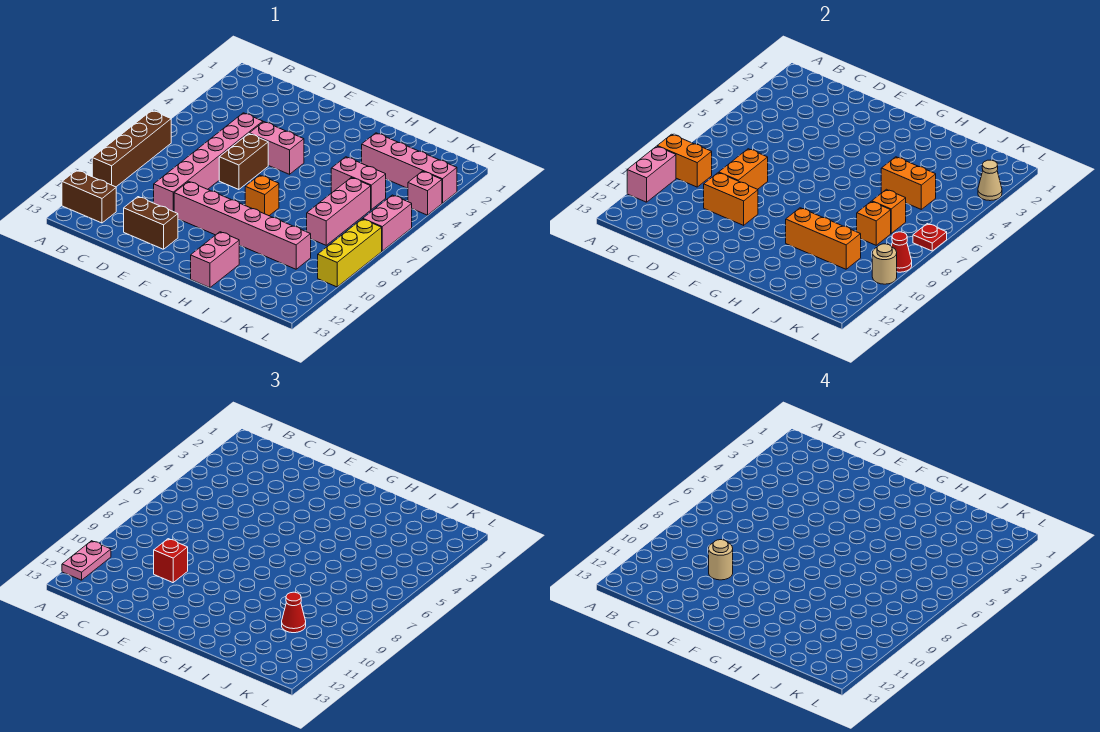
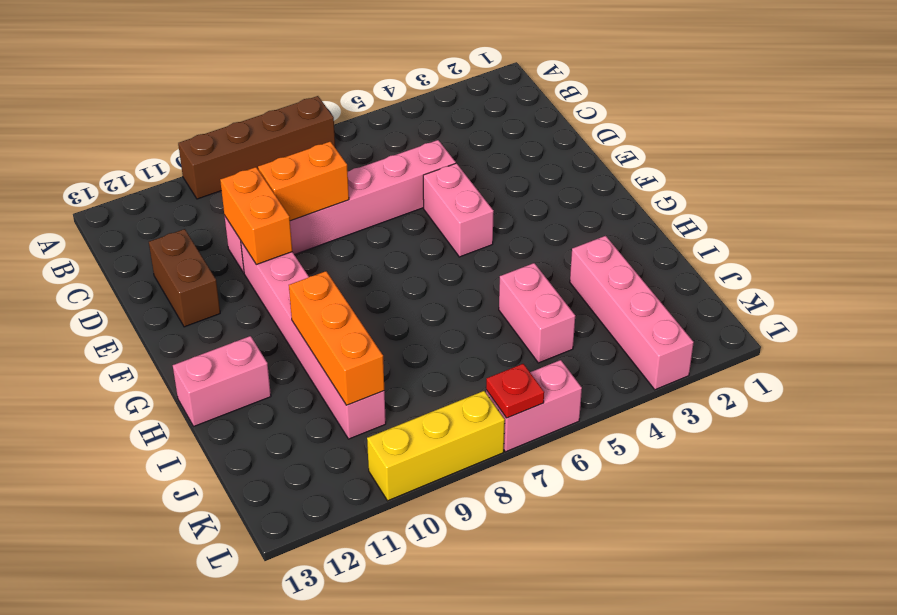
none -> brown brick A12:B12 level 1
none -> brown brick E6:E7 level 1
none -> orange brick G8 level 1
none -> pink brick J6:J8 level 1

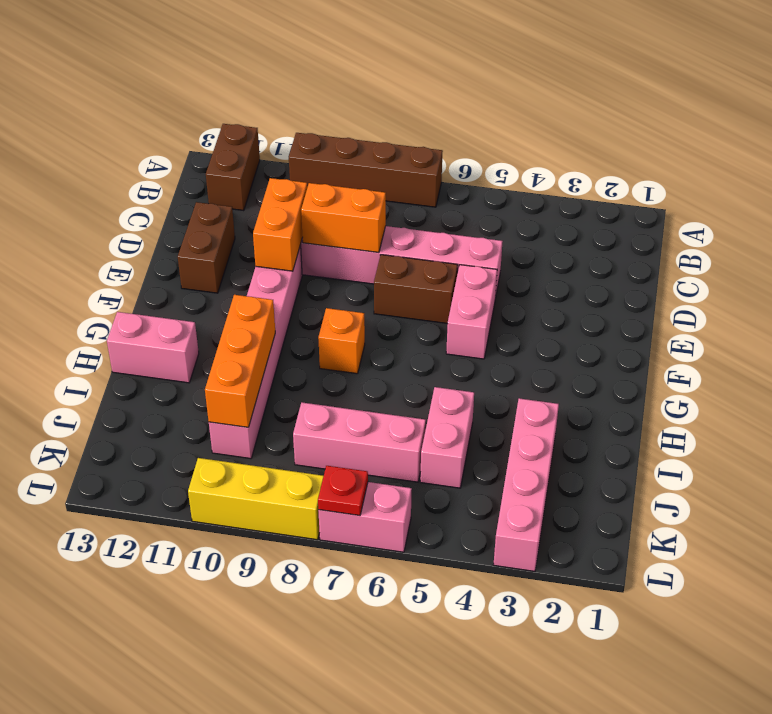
none -> pink brick L4 level 1
none -> orange brick A9:B9 level 2
none -> pink brick A10:A11 level 2
none -> orange brick I5:J5 level 2

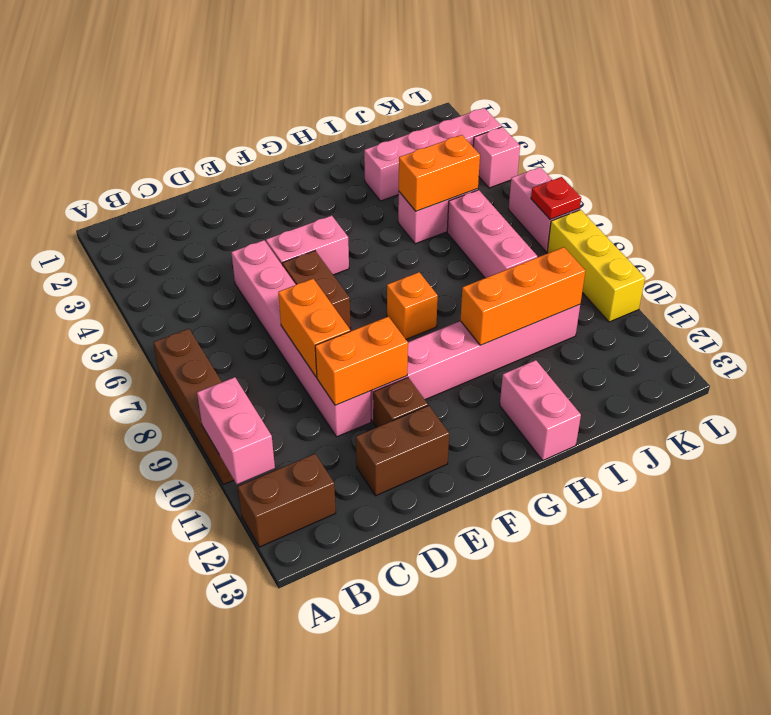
brown brick E11 level 1 -> none
none -> orange brick A9:B9 level 2
none -> orange brick J7 level 2
none -> orange brick J8 level 2
none -> tan cone L3 level 2

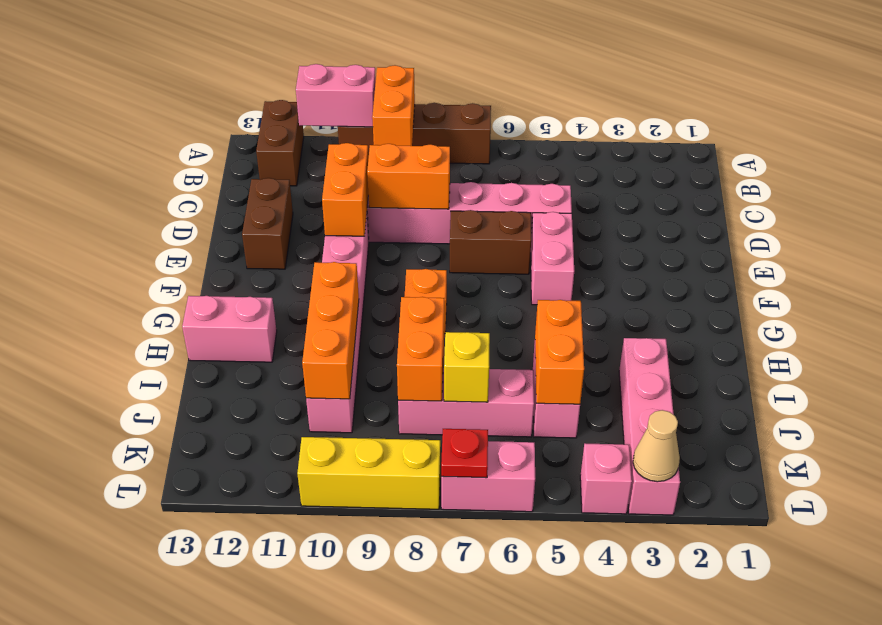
orange brick I8:J8 level 2 -> orange brick J8 level 2
yellow brick J7 level 2 -> orange brick J7 level 2
none -> red cone L9 level 2
none -> tan round brick L10 level 2
none -> pink plate A11:A12 level 3
none -> red brick D10 level 3

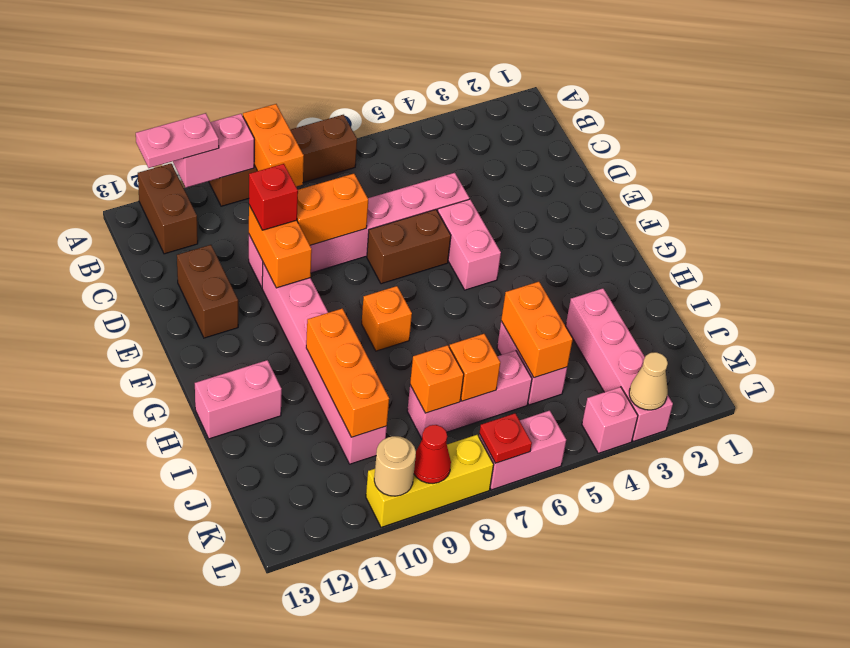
none -> red cone J10 level 3
none -> tan round brick D10 level 4

